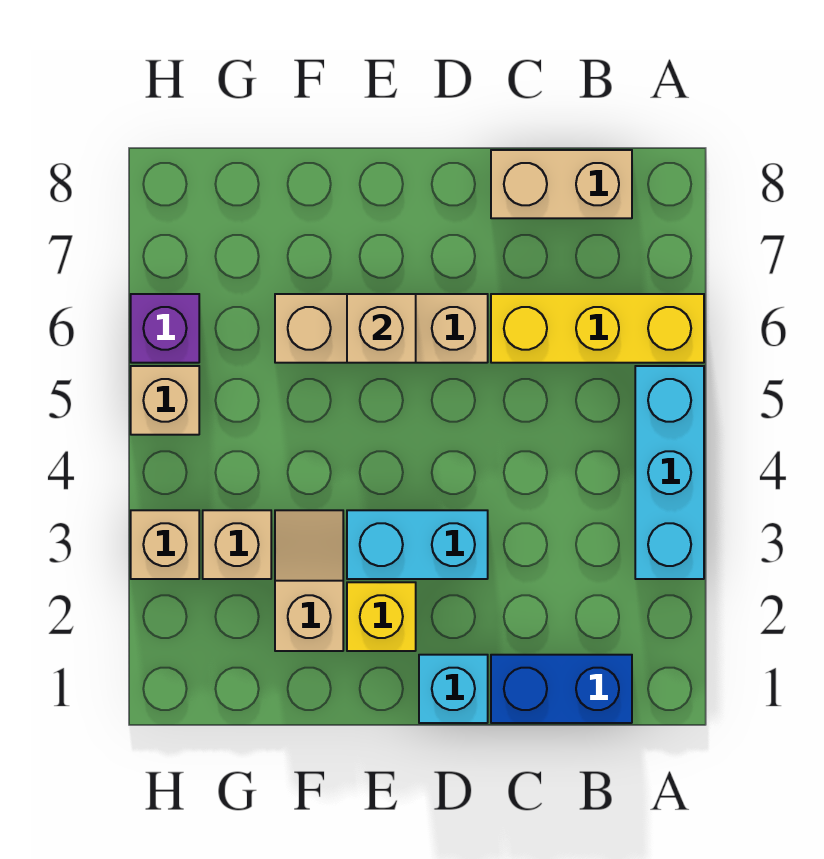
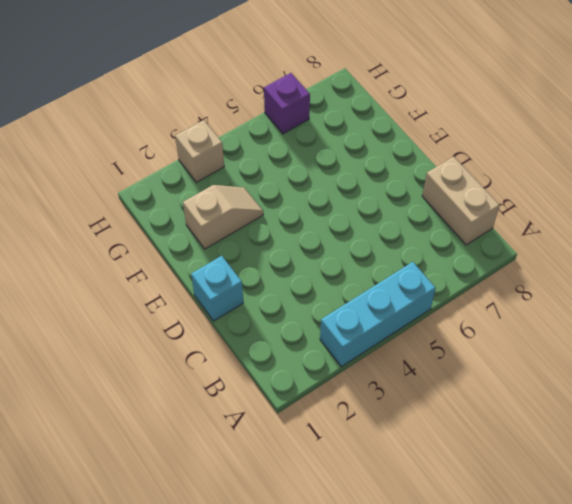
none -> yellow brick A6:C6 level 1
none -> blue brick B1:C1 level 1
none -> cyan brick D3:E3 level 1

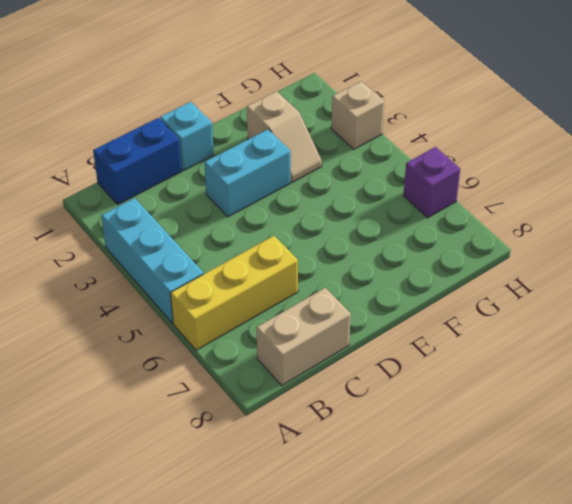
none -> tan brick D6:F6 level 1
none -> yellow brick E2 level 1
none -> tan brick G3 level 1

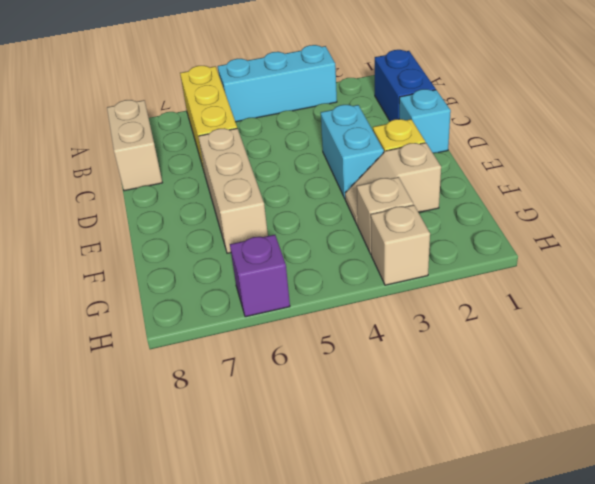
none -> tan brick H5 level 1
none -> tan brick E6 level 2

